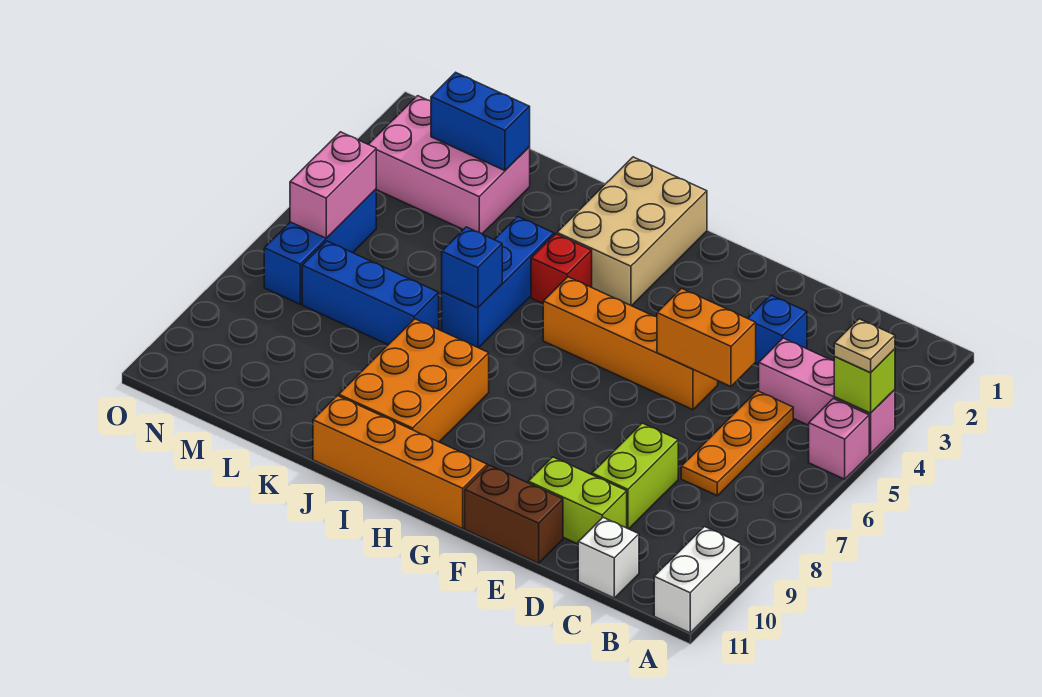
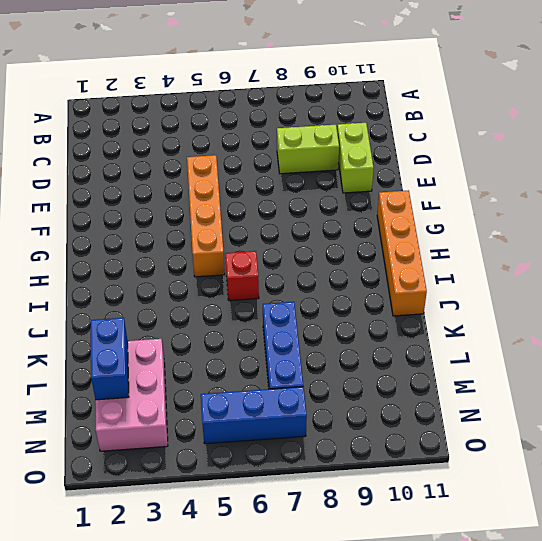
red brick I6 level 1 -> red brick I4 level 1
none -> pink brick A4:C4 level 1
none -> pink brick A5 level 1
none -> white brick A10:A11 level 1

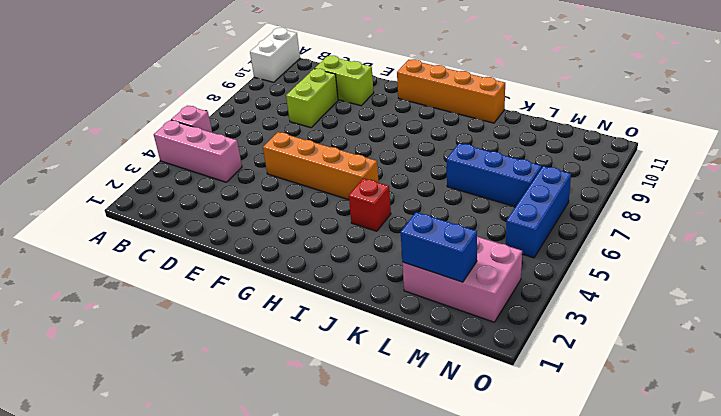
none -> orange plate C5:C7 level 1
none -> white brick C11 level 1
none -> blue brick D3 level 1

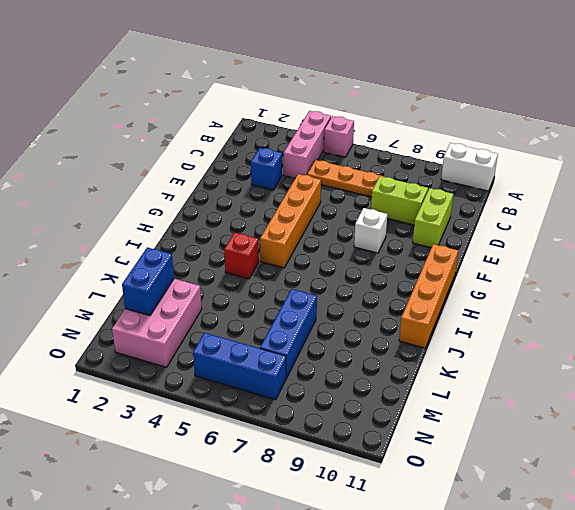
white brick F8 level 1 -> white brick C11 level 1
none -> brown brick E11:F11 level 1
none -> tan brick H1:I3 level 1
none -> orange brick I8:J10 level 1

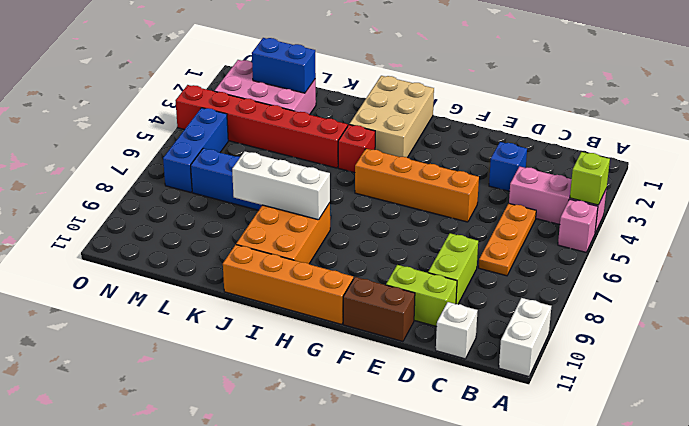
white brick I8:K8 level 2 -> none
red brick J4:O4 level 1 -> blue brick J4:J6 level 1
none -> orange brick D5:E5 level 2
none -> blue brick J6 level 2
none -> pink brick N5:N6 level 2

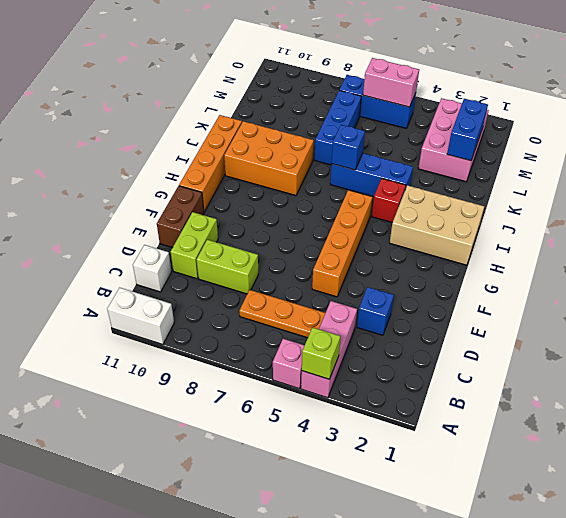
none -> orange brick D5:E5 level 2
none -> tan plate A4 level 3

